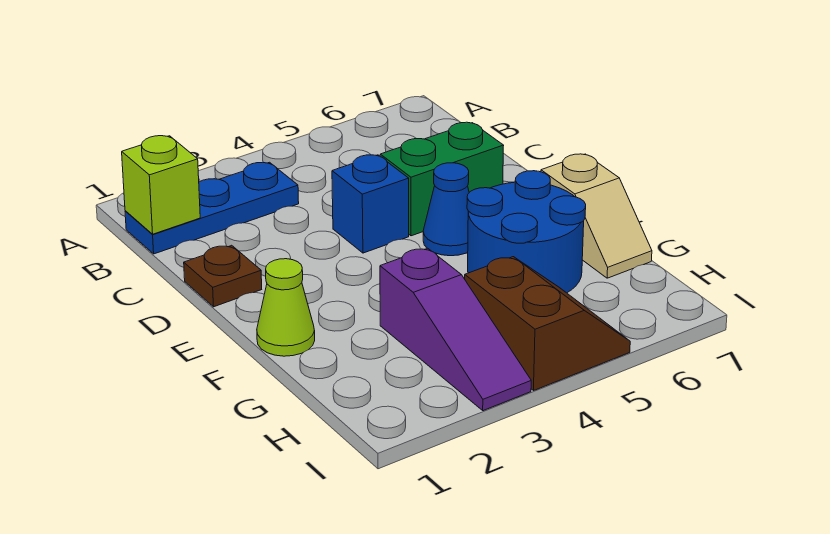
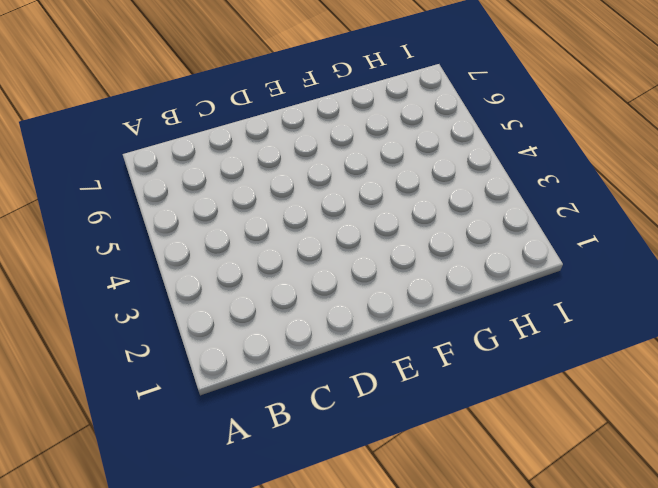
none -> blue plate B1:B3 level 1
none -> brown plate D1 level 1

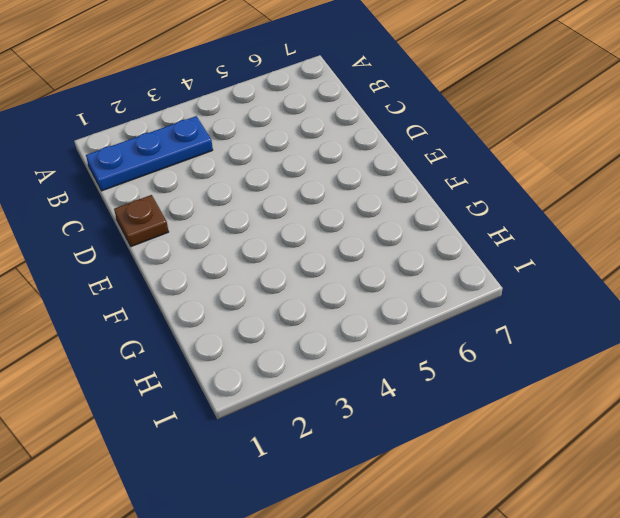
none -> blue brick D4 level 1
none -> green brick D5:D6 level 1

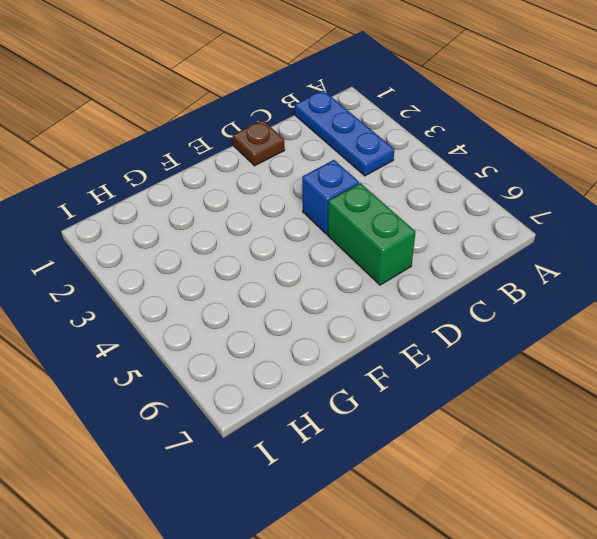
none -> blue cone E5 level 1
none -> lime cone F1 level 1

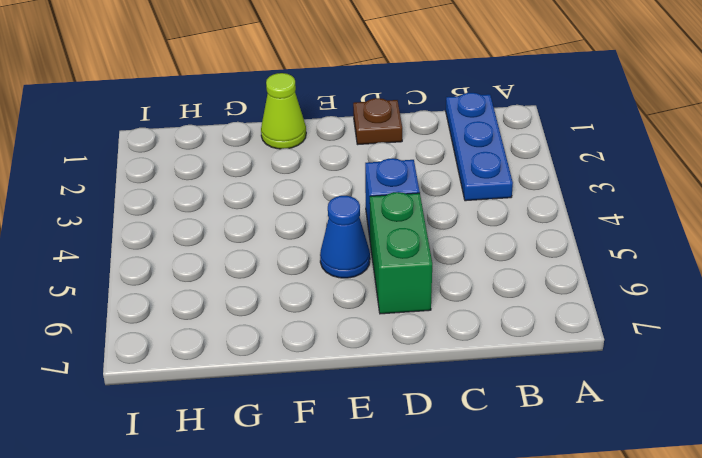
none -> blue round brick F5:G6 level 1
none -> tan slope F7:G7 level 1 top F

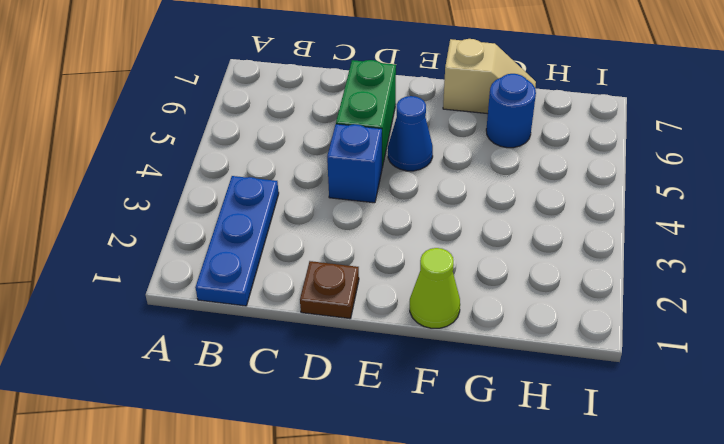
blue round brick G6 level 1 -> blue round brick F5:G6 level 1
none -> purple slope G3:I3 level 1 top G
none -> brown slope H4:I5 level 1 top 4

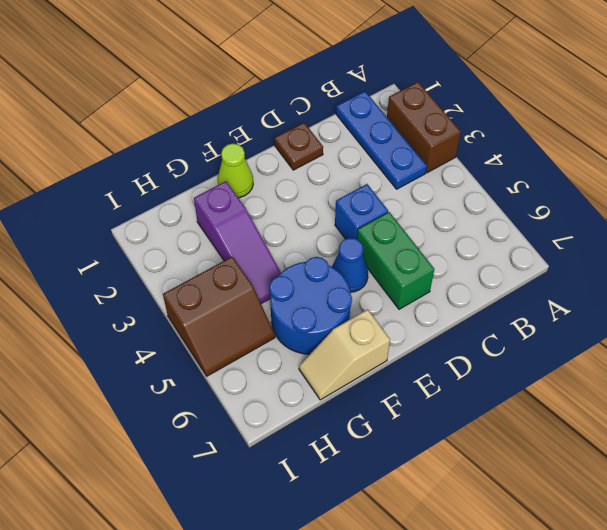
brown brick A2:A3 level 1 -> none
purple slope G2:G4 level 1 top 2 -> purple slope G3:I3 level 1 top G
none -> lime brick B1 level 2

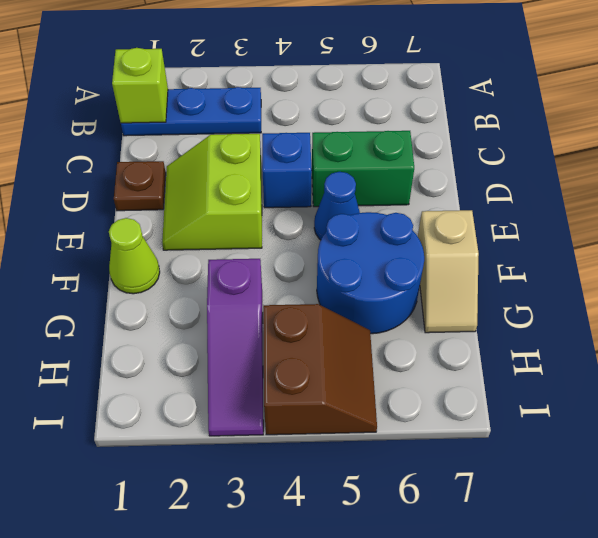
lime slope D2:E3 level 1 top 3 -> none

